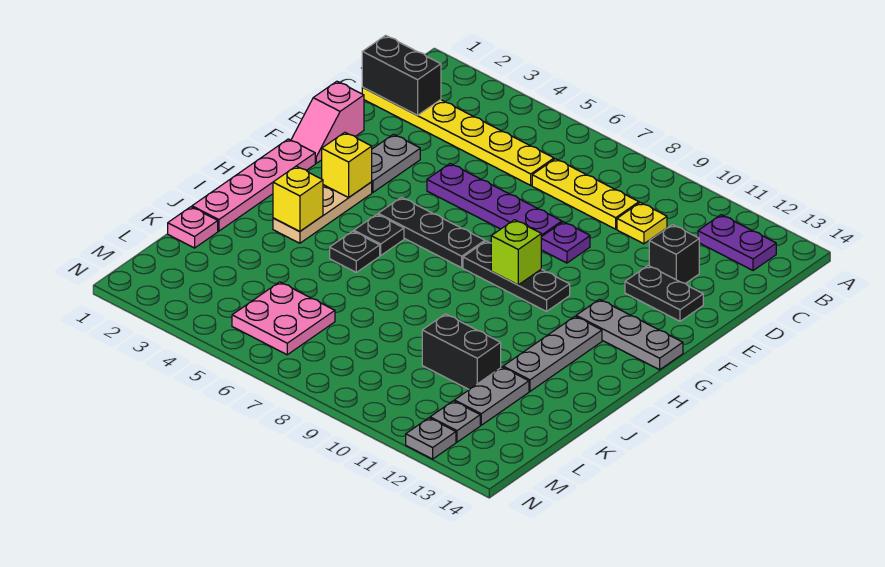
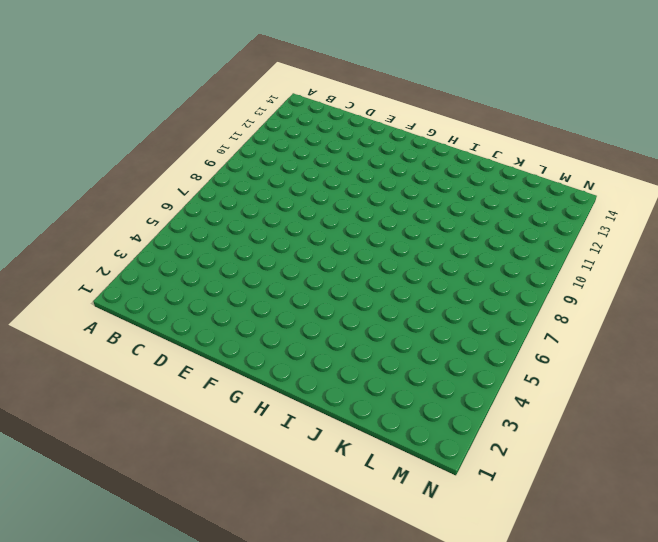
none -> purple plate B12:B13 level 1
none -> yellow plate C1:C6 level 1
none -> yellow plate C7:C9 level 1

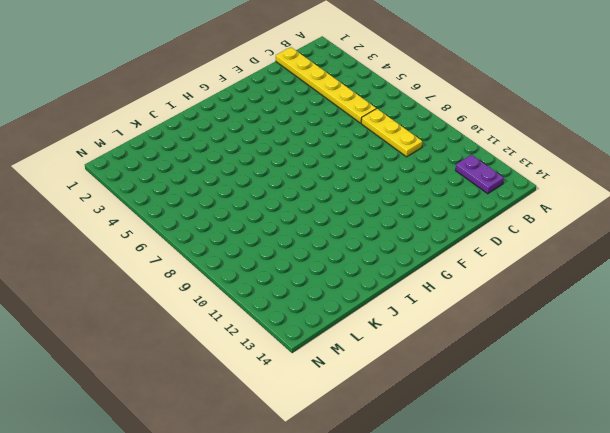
none -> yellow plate C10 level 1
none -> black brick D12 level 1
none -> pink slope E1:F1 level 1 top E

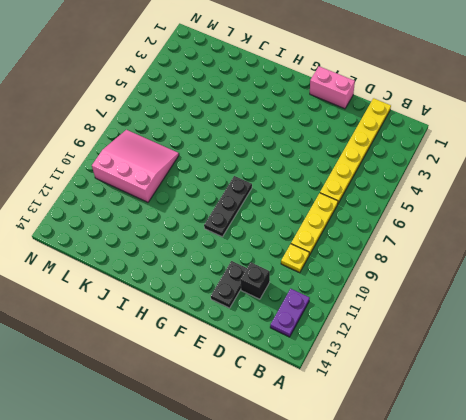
pink brick E1:F1 level 1 -> pink slope E1:F1 level 1 top E
pink slope K8:M10 level 1 top 10 -> black brick K10:K11 level 1
none -> grey plate E3:F3 level 1
none -> purple plate E5:E8 level 1
none -> purple plate E9 level 1

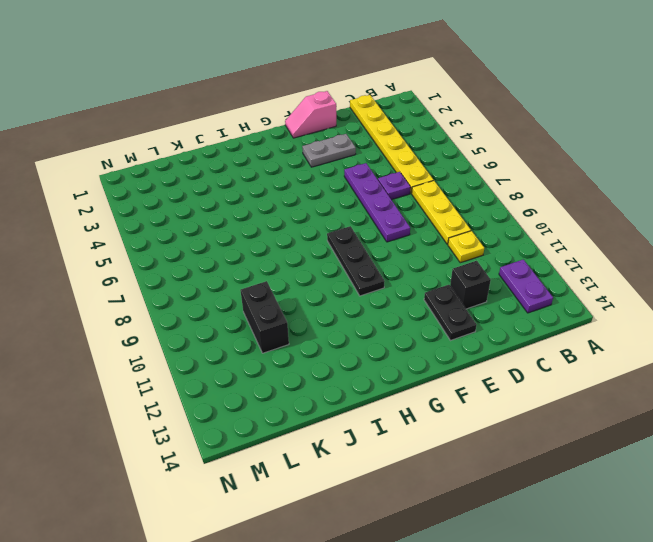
purple plate D6 level 1 -> purple plate E9 level 1
none -> pink plate G1:J1 level 1
none -> tan plate G3:I3 level 1
none -> black plate G5:G7 level 1

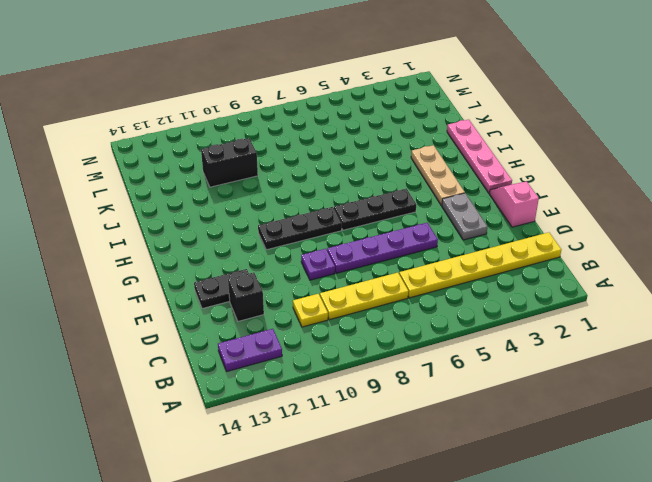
none -> grey plate G12:G14 level 1
none -> black plate H5 level 1
none -> grey plate H12:J12 level 1

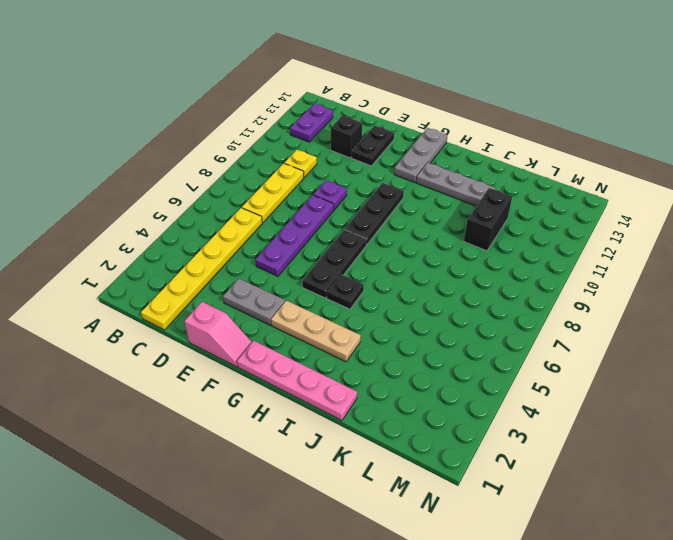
none -> black plate I5 level 1
none -> pink plate K1 level 1
none -> grey plate K12:L12 level 1

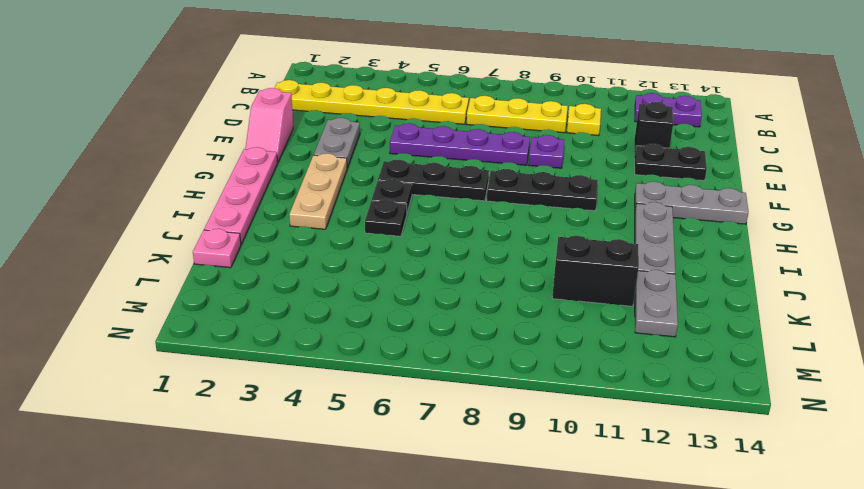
none -> pink plate L5:M6 level 1
none -> grey plate M12 level 1
none -> grey plate N12 level 1

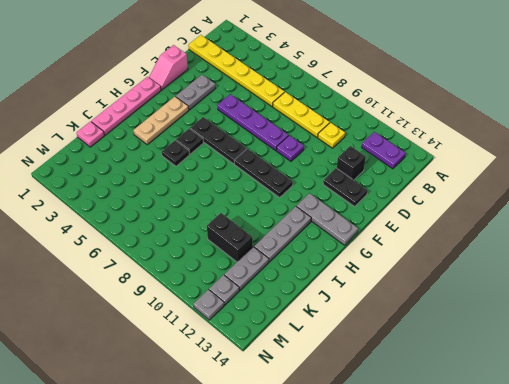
none -> pink plate L5:M6 level 1
none -> black brick C1:C2 level 2
none -> yellow brick G3 level 2

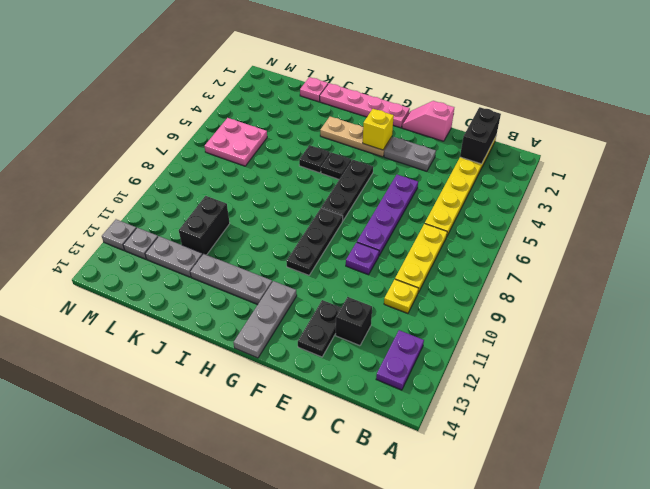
none -> lime brick G9 level 2
none -> yellow brick I3 level 2

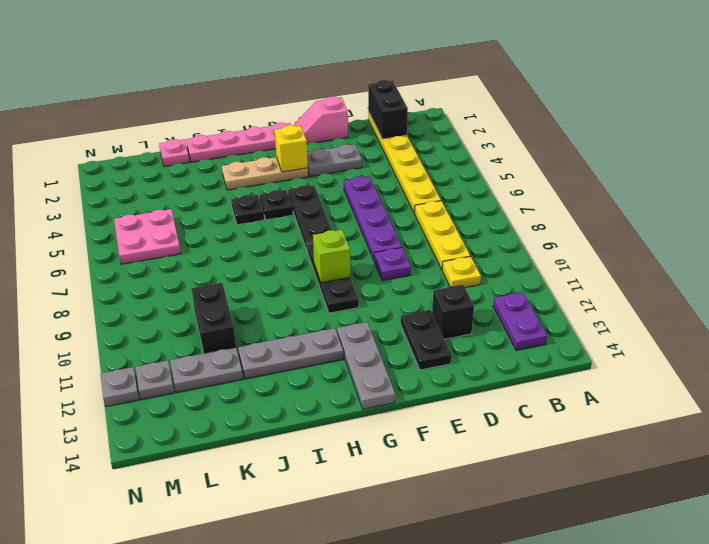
none -> yellow brick I3 level 2

